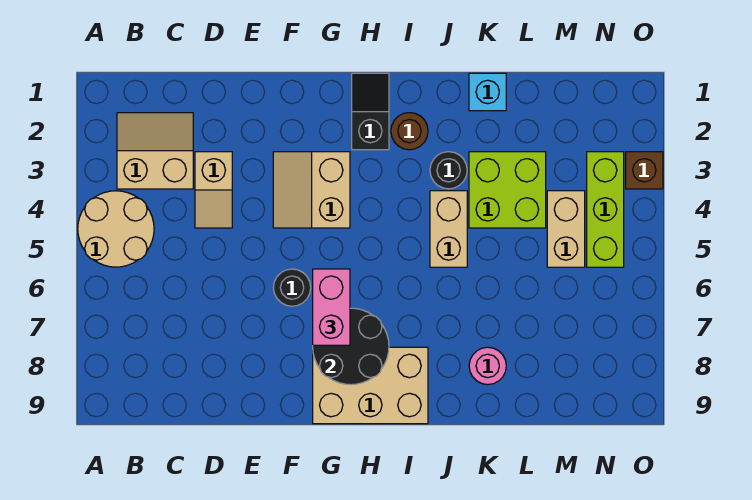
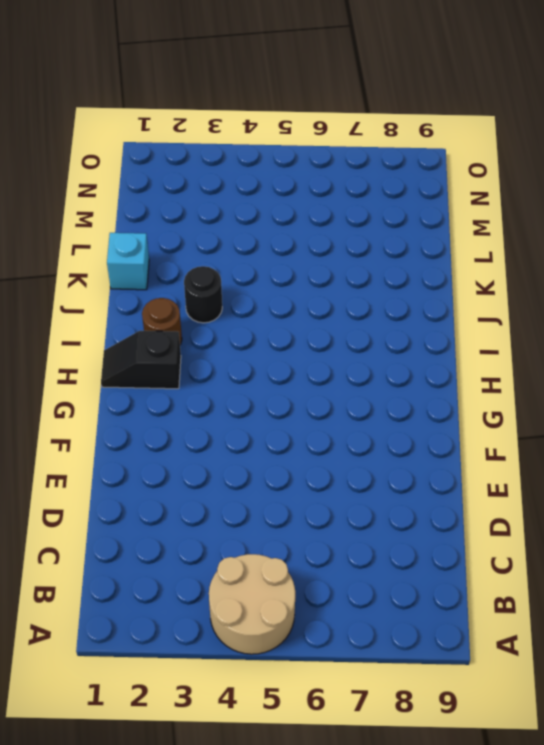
none -> tan slope B2:C3 level 1 top 3
none -> tan slope D3:D4 level 1 top 3
none -> tan slope F3:G4 level 1 top G

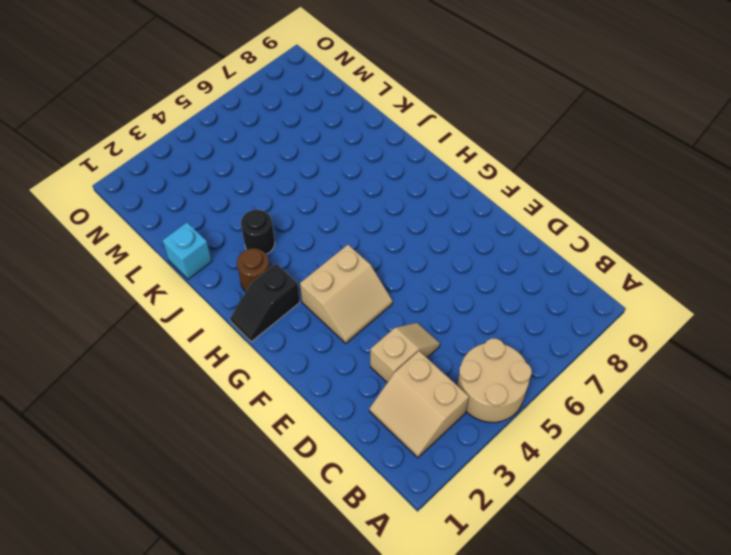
none -> black round brick F6 level 1
none -> tan brick G8:I9 level 1
none -> tan brick J4:J5 level 1

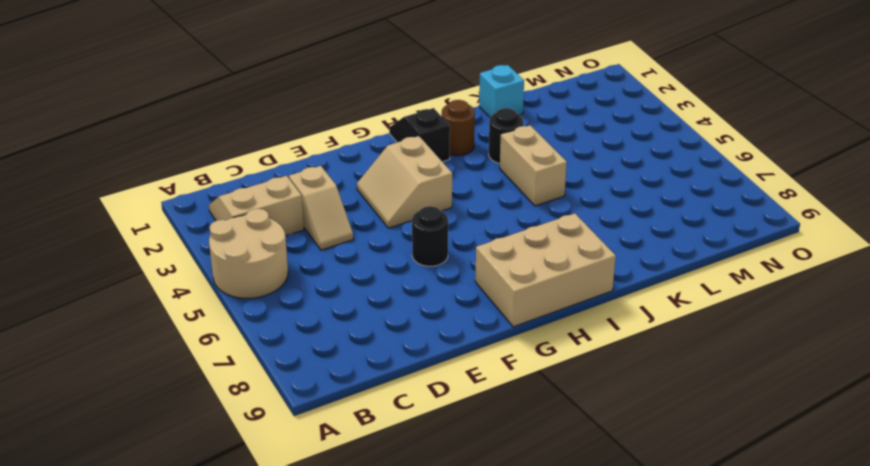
none -> lime brick K3:L4 level 1
none -> pink round brick K8 level 1
none -> tan brick M4:M5 level 1

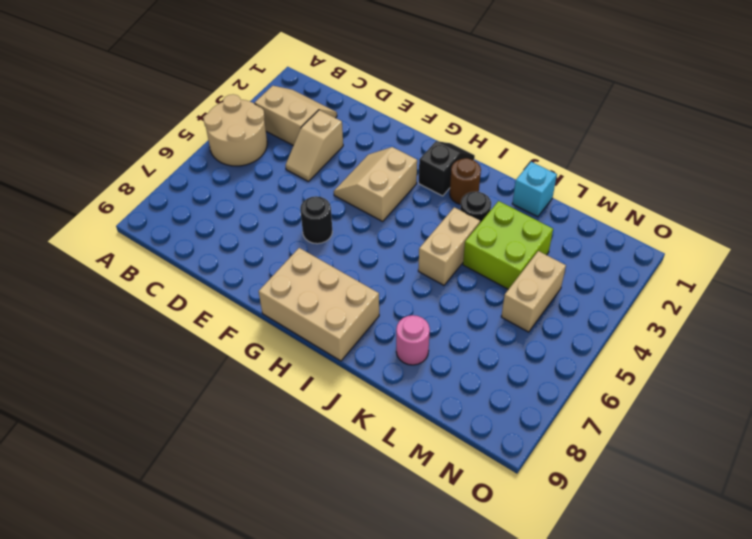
none -> lime brick N3:N5 level 1
none -> brown brick O3 level 1
none -> black round brick G7:H8 level 2

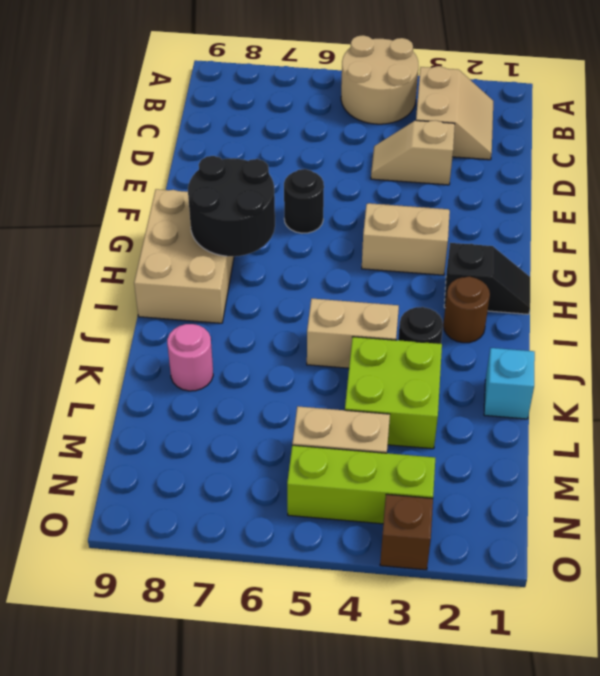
none -> pink brick G6:G7 level 3

